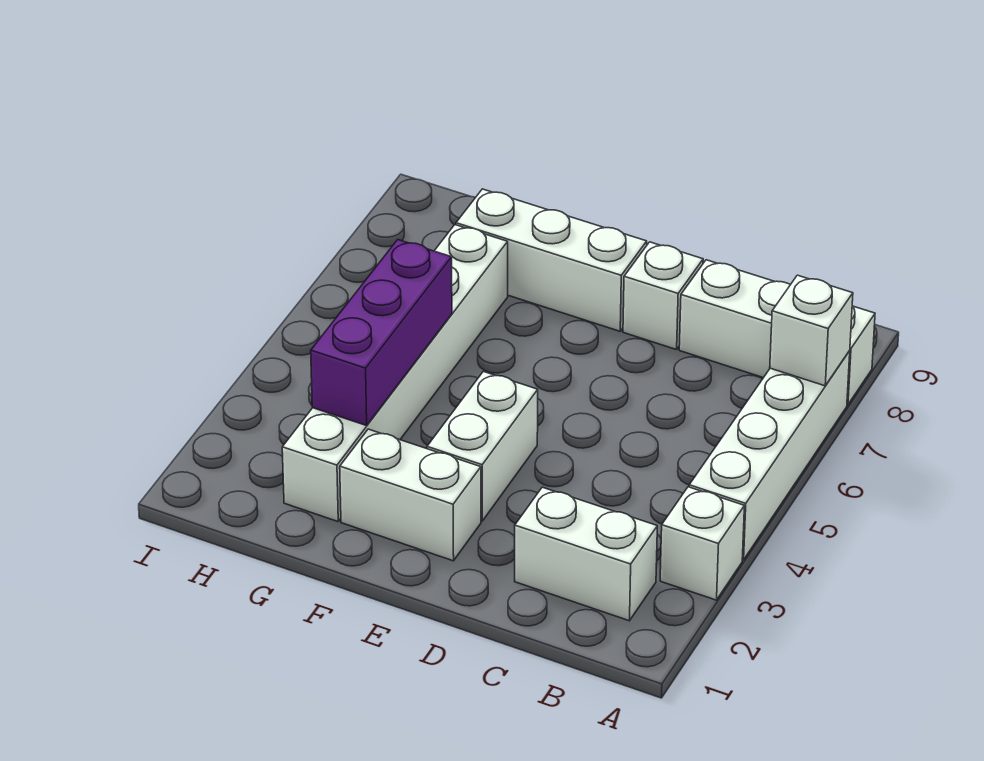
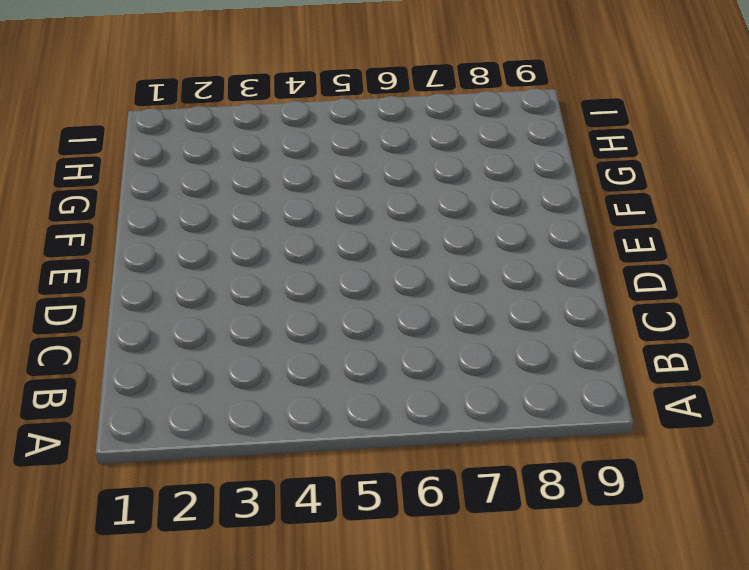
none -> white brick A3 level 1
none -> white brick A4:A7 level 1

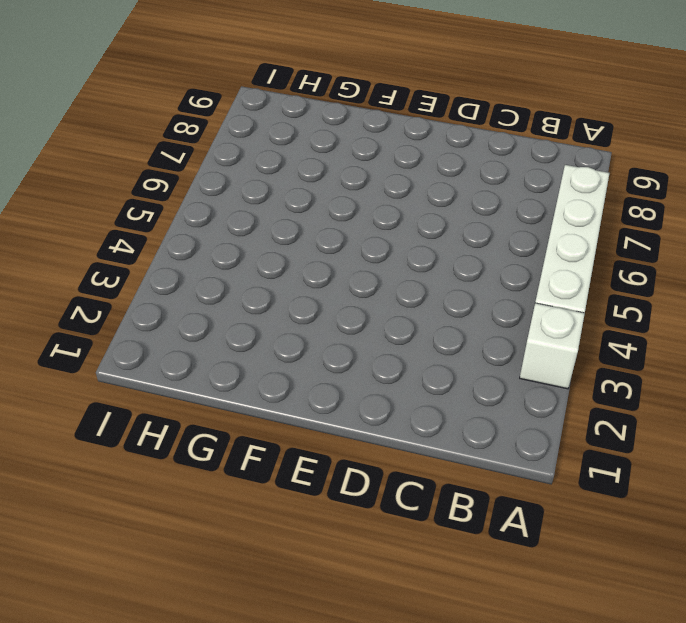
none -> white brick A8:C8 level 1
none -> white brick B2:C2 level 1

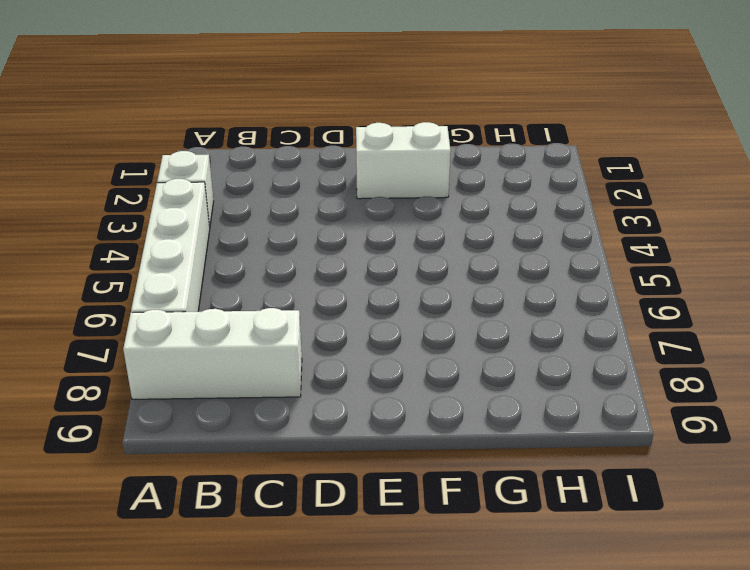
none -> white brick B2:C2 level 1
none -> white brick D8 level 1

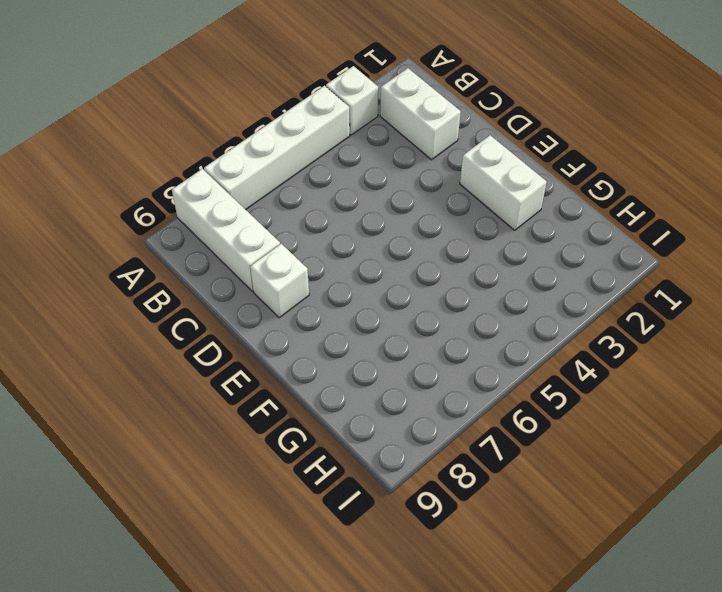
none -> white brick E3:E4 level 1
none -> white brick E8:G8 level 1

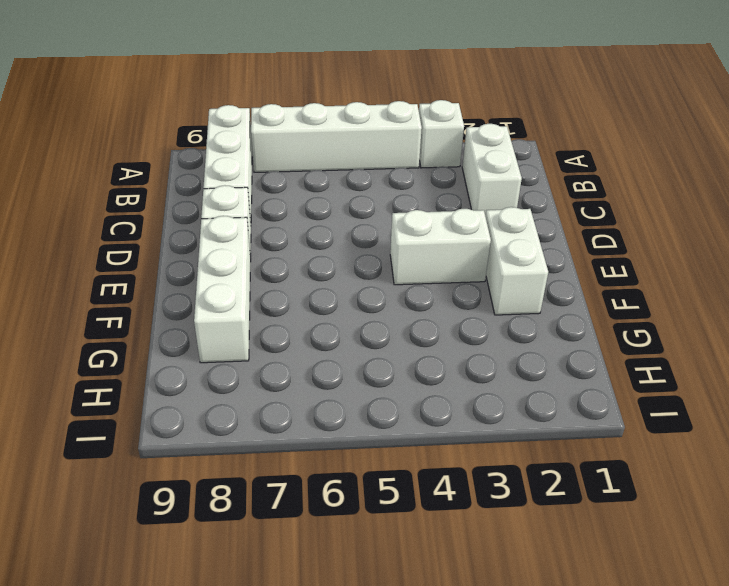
none -> white brick G2:G7 level 1
none -> white brick A7 level 2

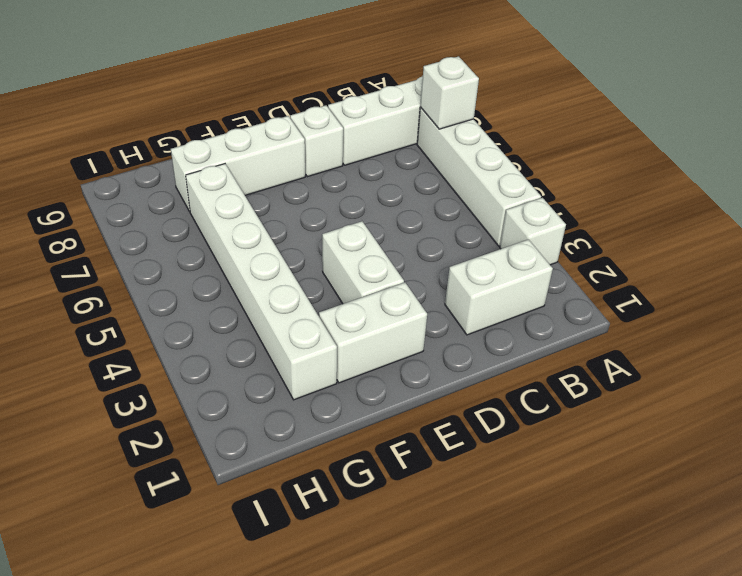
none -> purple brick G3:G5 level 2

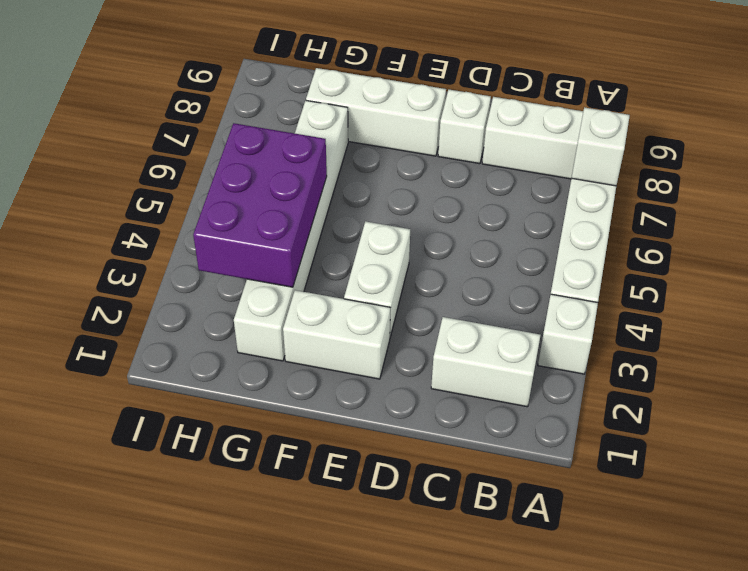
purple brick G3:H5 level 2 -> purple brick G3:G5 level 2

